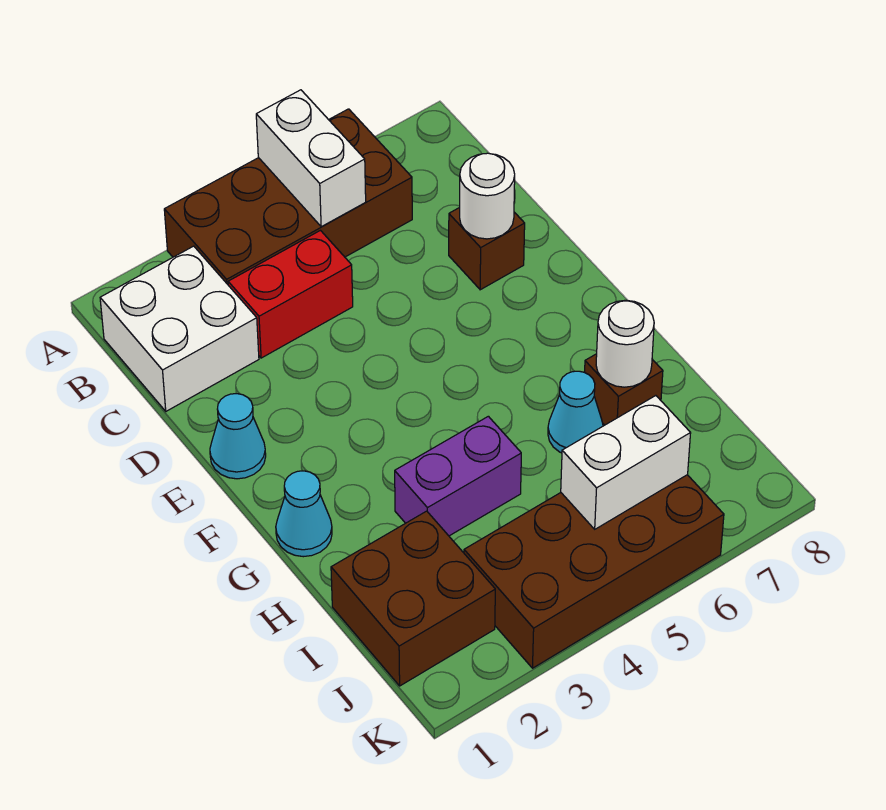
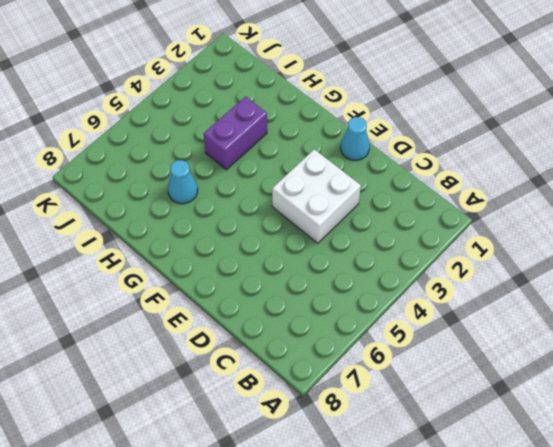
white brick D3:E4 level 1 -> white brick B1:C2 level 1
none -> brown brick A3:B6 level 1
none -> red brick C3:C4 level 1
none -> brown brick D7 level 1

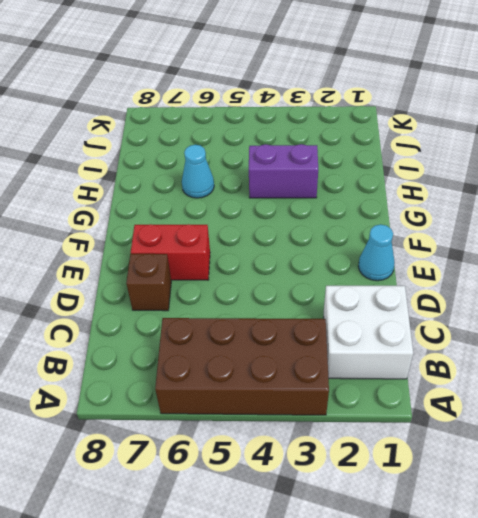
red brick E6:E7 level 1 -> red brick C3:C4 level 1
none -> cyan cone G1 level 1
none -> brown brick H7 level 1
none -> brown brick I1:J2 level 1

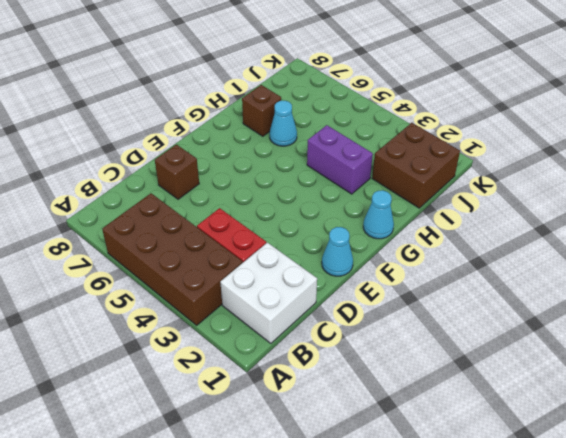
none -> brown brick J3:K6 level 1
none -> white brick A5:B5 level 2
none -> white round brick D7 level 2

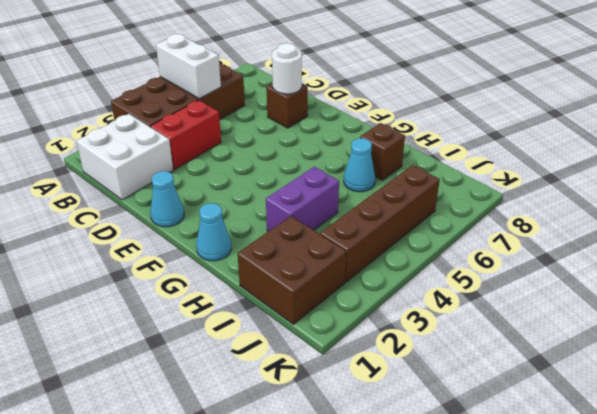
brown brick J3:J6 level 1 -> brown brick J3:K6 level 1
none -> white round brick H7 level 2
none -> white brick J5:J6 level 2

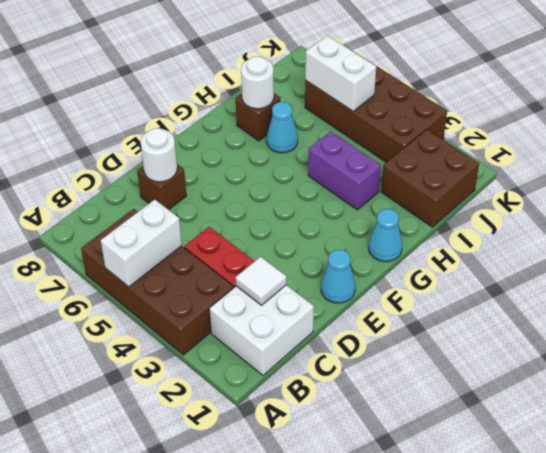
white tile C2 level 2 -> none

